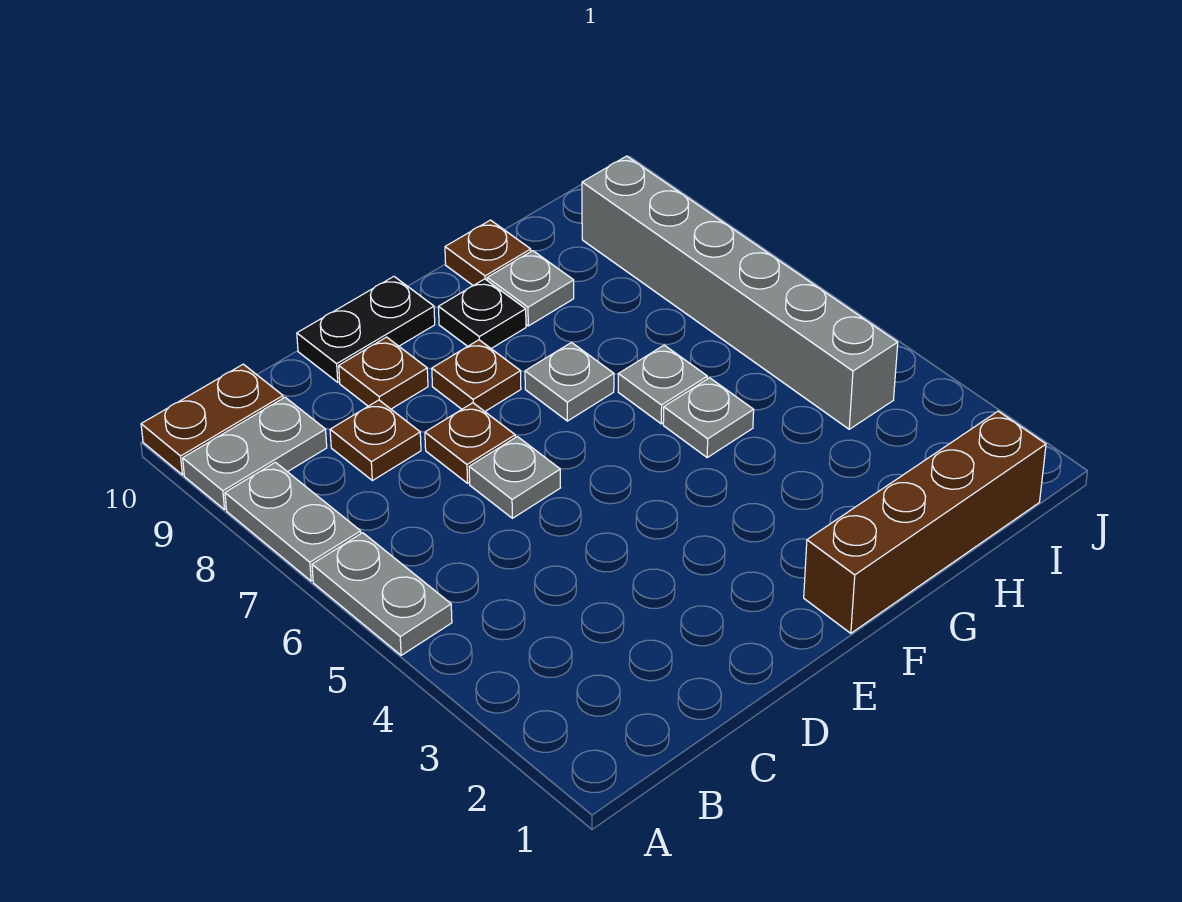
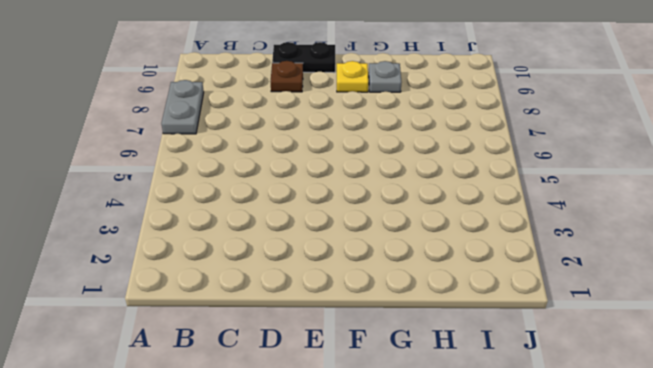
yellow plate F9 level 1 -> black plate F9 level 1
none -> grey plate A5:A6 level 1
none -> grey plate A9:B9 level 1
none -> brown plate A10:B10 level 1

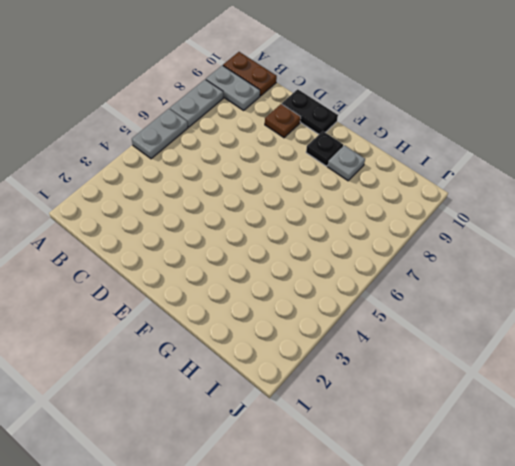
none -> brown plate C8 level 1
none -> grey plate D6 level 1
none -> brown plate D7 level 1

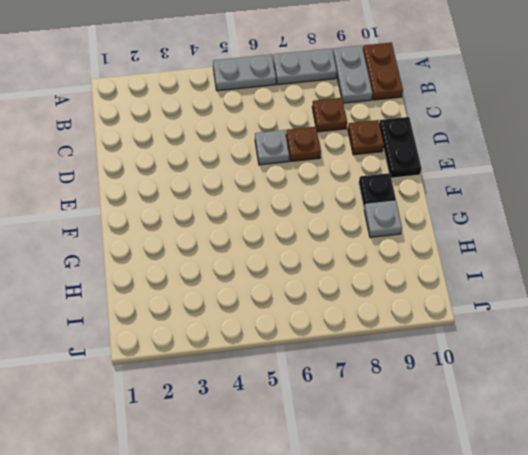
none -> brown plate E8 level 1
none -> brown brick F1:I1 level 1
none -> grey plate F7 level 1

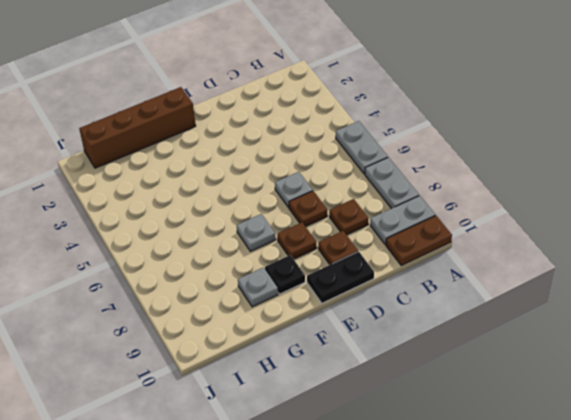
none -> grey plate G5 level 1
none -> grey plate G6 level 1
none -> brown plate G10 level 1

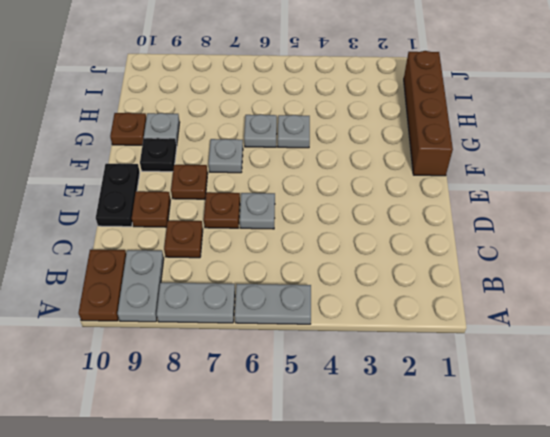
none -> grey brick I4:I9 level 1

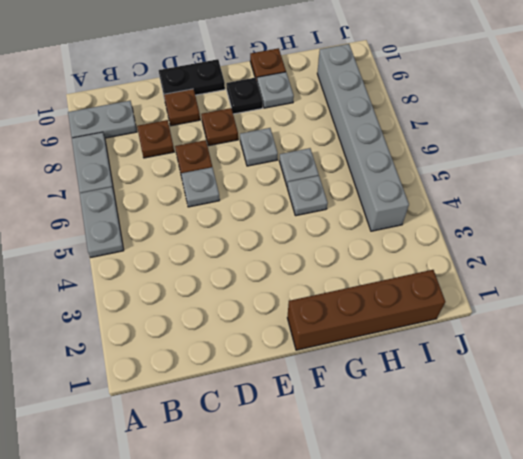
none -> brown plate A10:B10 level 1

